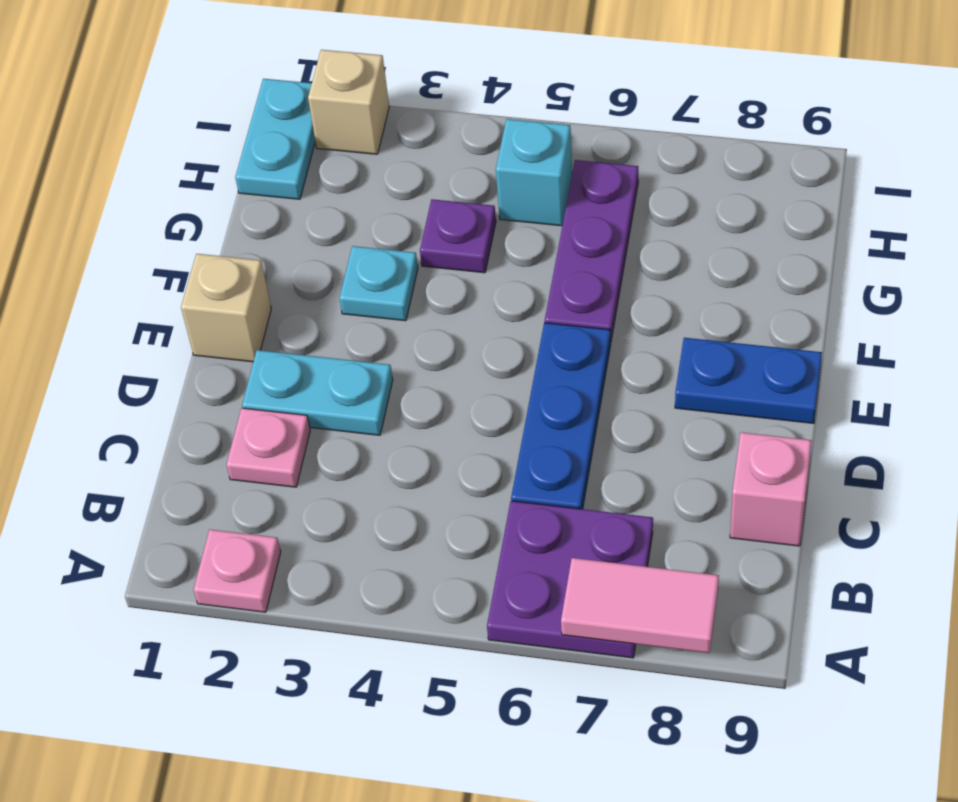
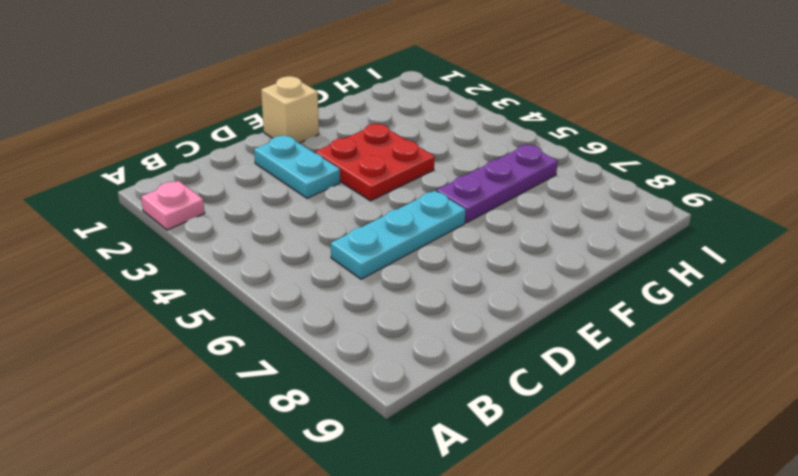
cyan plate C6:E6 level 1 -> blue plate C6:E6 level 1
red plate E3:F4 level 1 -> cyan plate F3 level 1
none -> purple plate A6:B7 level 1
none -> pink plate C2 level 1
none -> pink brick C9 level 1

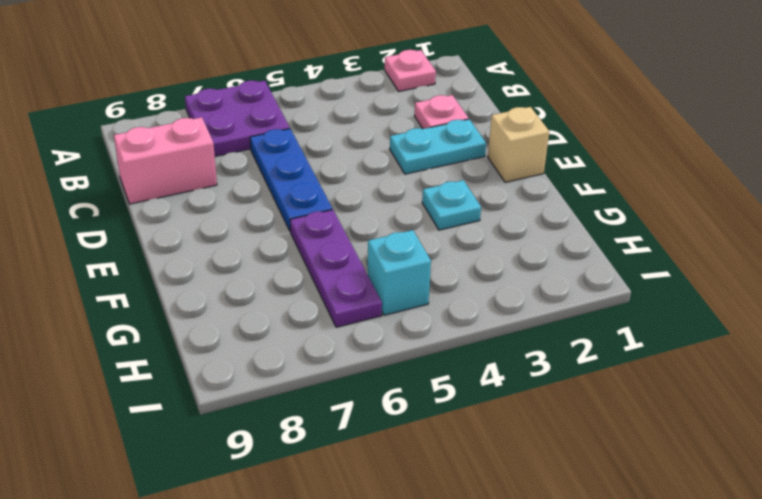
pink brick C8:C9 level 1 -> pink brick C9 level 1
none -> blue plate E8:E9 level 1
none -> purple plate G4 level 1
none -> cyan plate H1:I1 level 1

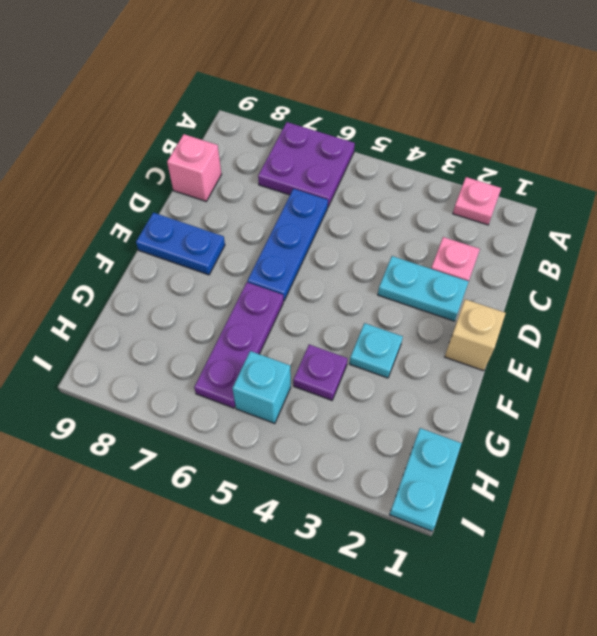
none -> tan brick I2 level 1
none -> pink tile A7:A8 level 2

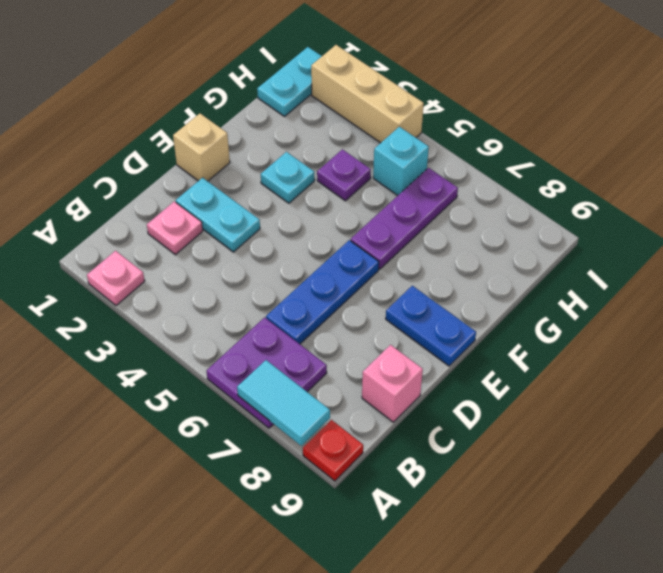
cyan tile A7:A8 level 2 -> pink tile A7:A8 level 2
red plate A9 level 1 -> none
tan brick I2:I4 level 1 -> tan brick I2 level 1

